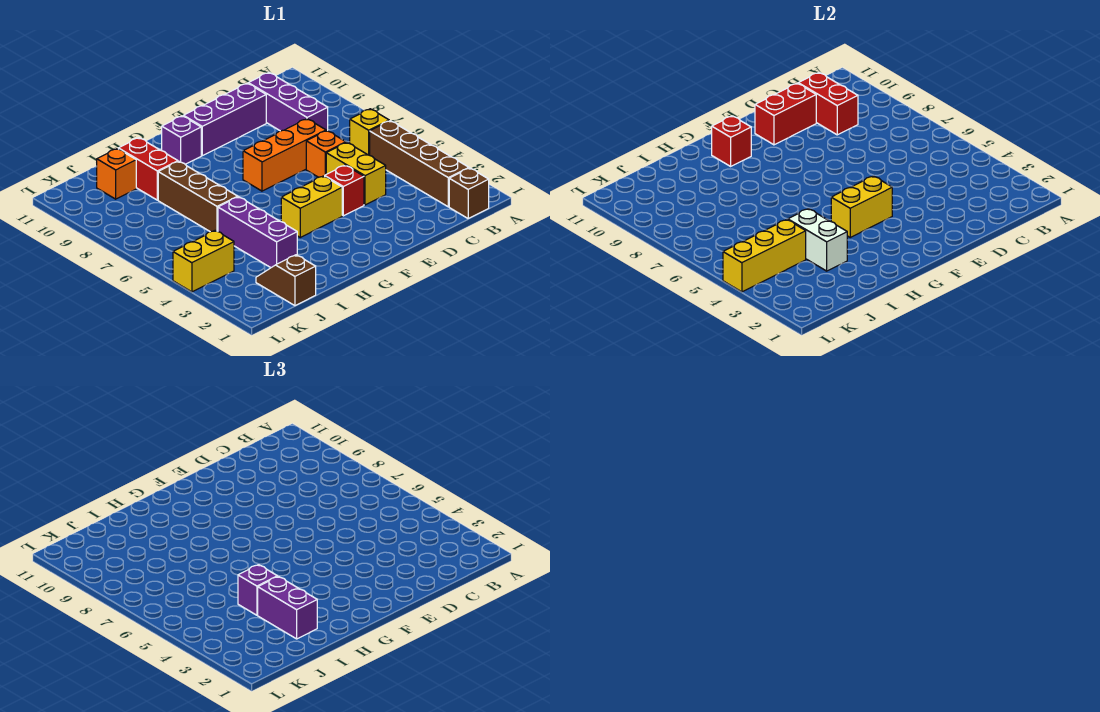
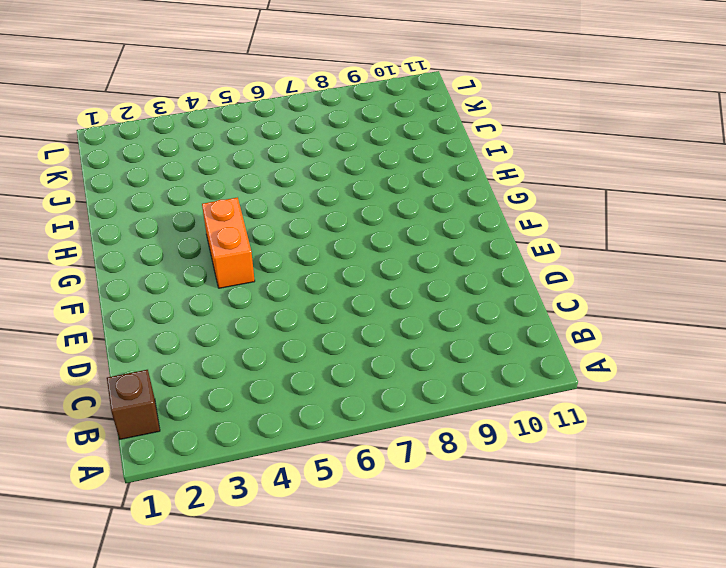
orange brick F4:G4 level 1 -> yellow brick F4:G4 level 1
none -> brown brick B2:B5 level 1
none -> yellow brick B6 level 1
none -> purple brick C8:C10 level 1

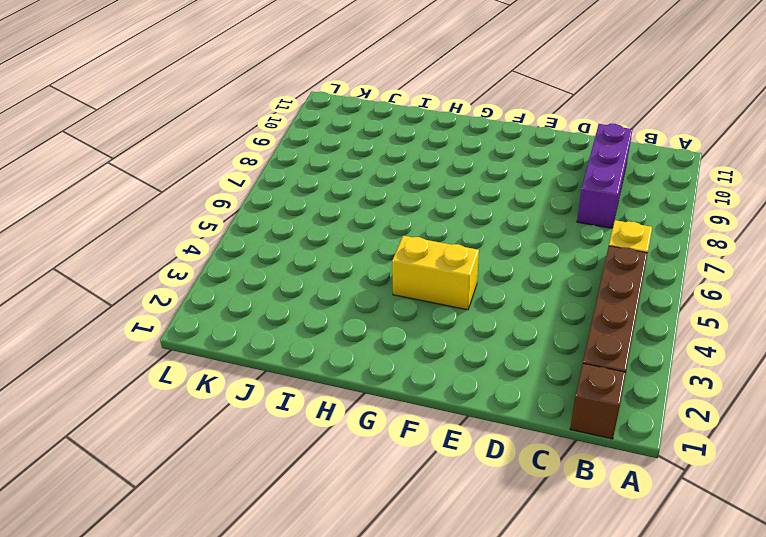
none -> yellow brick D4:D5 level 1
none -> orange brick D6 level 1
none -> orange brick D7:F7 level 1

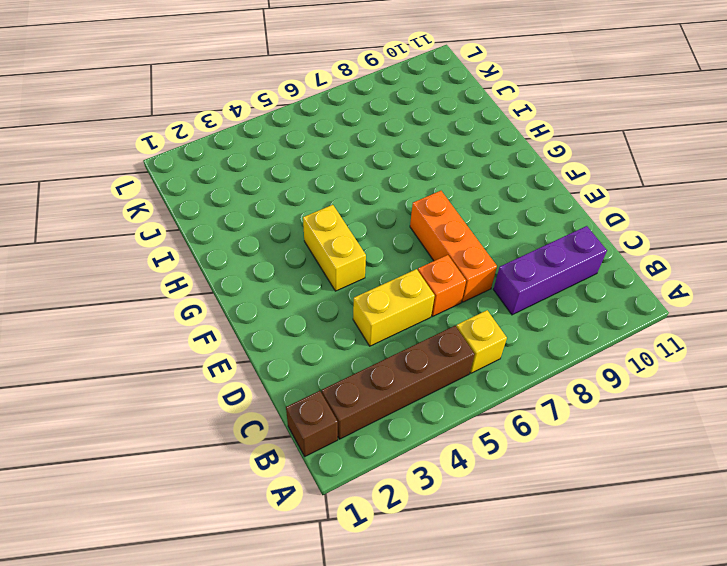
none -> purple brick D10:F10 level 1
none -> red brick E4 level 1
none -> purple brick G10 level 1

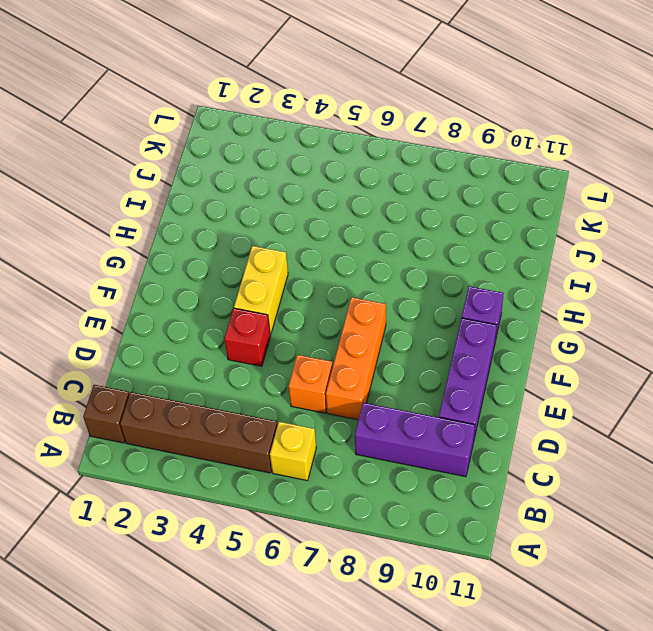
none -> yellow brick D4:D5 level 1
none -> purple brick I3:I5 level 1
none -> brown brick I6:I8 level 1

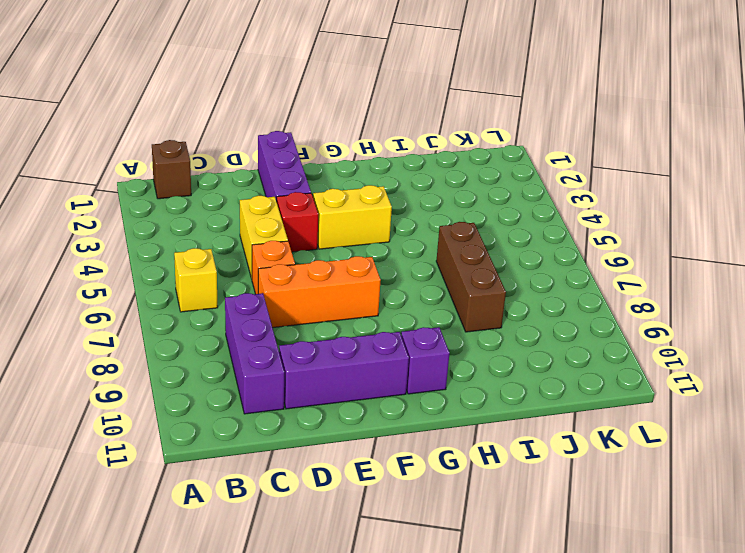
purple brick E1:E3 level 1 -> purple brick I3:I5 level 1
none -> brown brick B2:B5 level 1
none -> red brick I9:I10 level 1
none -> brown slope J1:J2 level 1 top 1

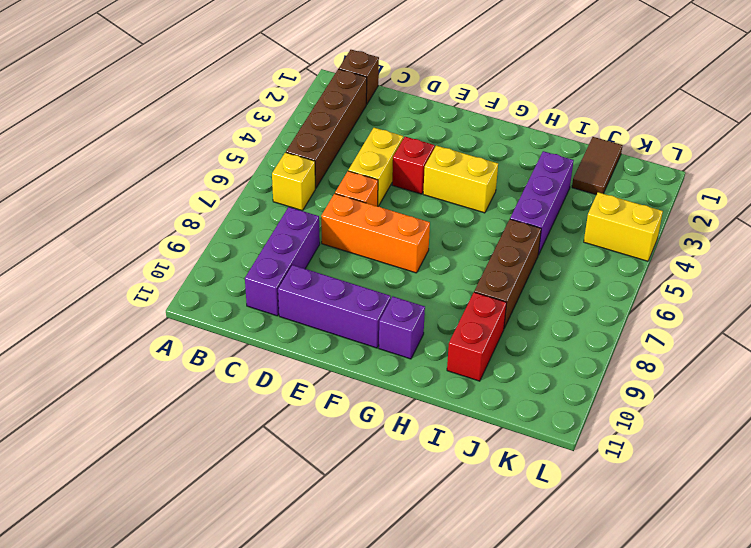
brown tile J1:J2 level 1 -> brown slope J1:J2 level 1 top 1
none -> orange brick J10 level 1
none -> red brick C9:C10 level 2
none -> red brick D10:E10 level 2

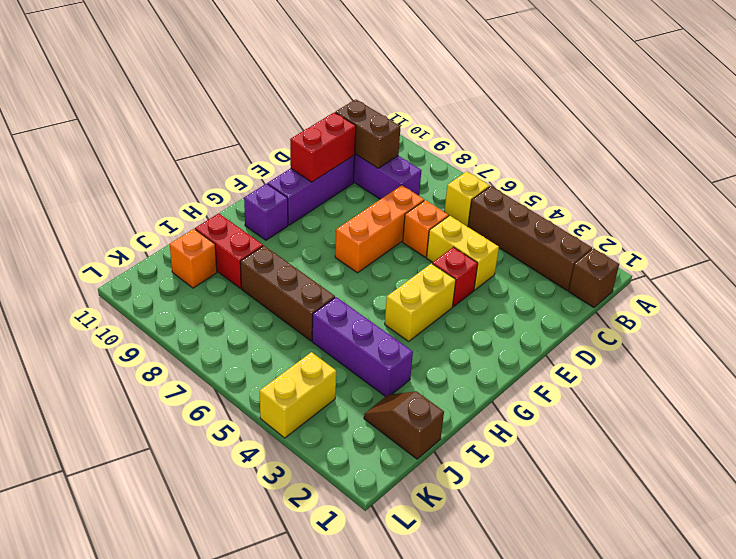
brown brick C9:C10 level 2 -> red brick C9:C10 level 2
none -> yellow brick F4:G4 level 2
none -> red brick G10 level 2
none -> white brick I3:I4 level 2

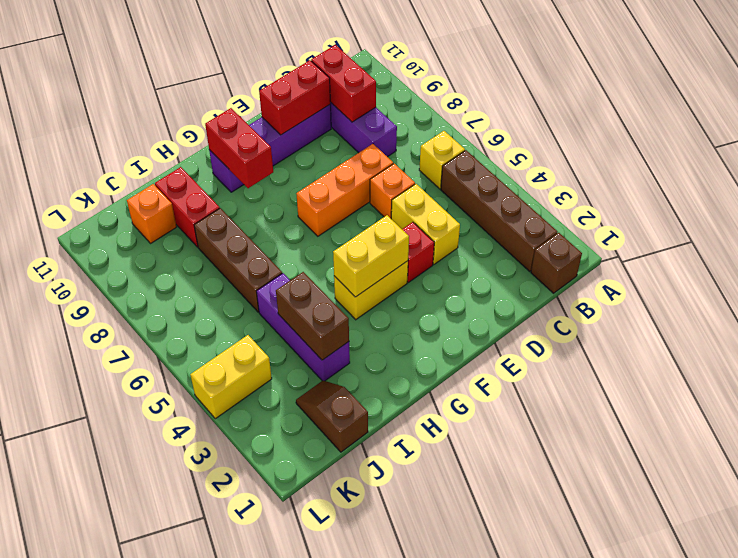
red brick G9:G10 level 2 -> red brick G10 level 2
brown brick I3:I4 level 2 -> white brick I3:I4 level 2
none -> yellow brick J4:L4 level 2
none -> purple brick I2:I3 level 3
none -> purple brick I4 level 3

